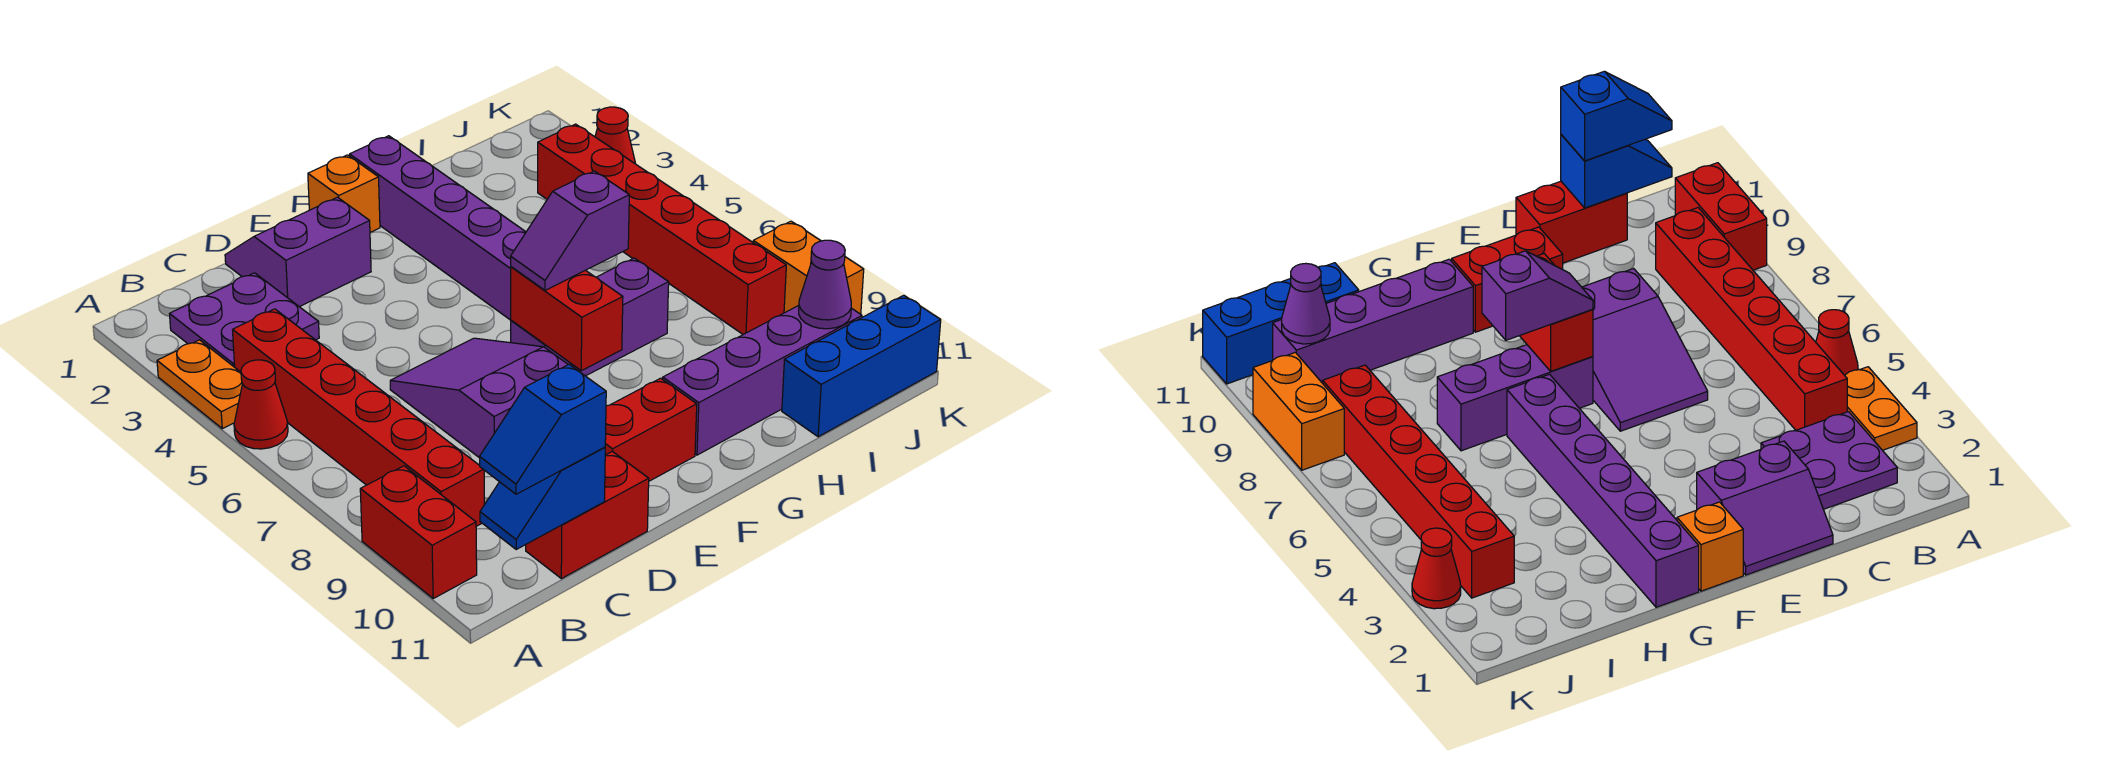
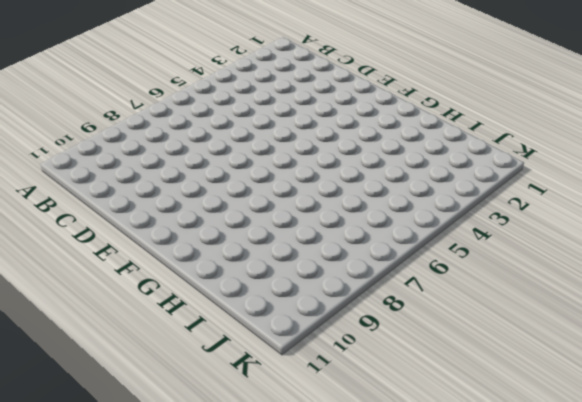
none -> orange plate A3:A4 level 1
none -> red cone A5 level 1
none -> red brick A9:A10 level 1

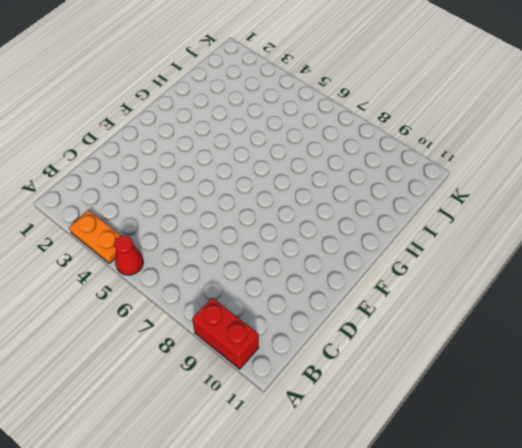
none -> purple plate B2:C3 level 1
none -> red brick B4:B9 level 1
none -> red brick C11:D11 level 1

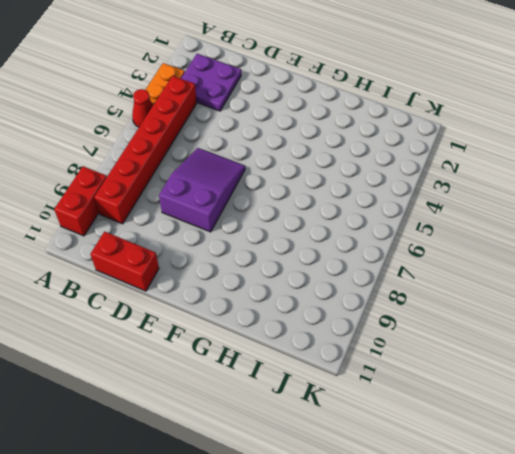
none -> purple slope D1:E2 level 1 top 2
none -> red brick E10:F10 level 1
none -> orange brick F1 level 1

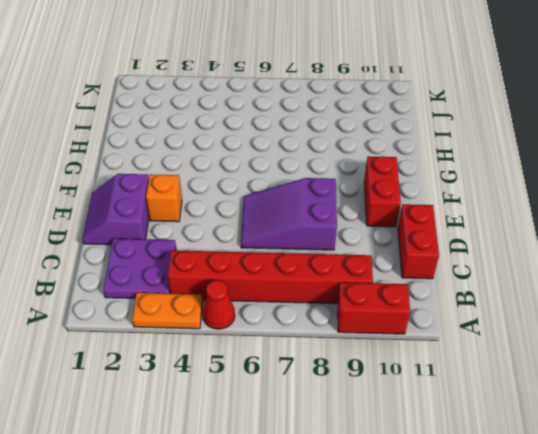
orange brick E3 level 1 -> orange brick F1 level 1
none -> purple brick F7:H7 level 1
none -> purple brick G1:G6 level 1
none -> purple brick G10:J10 level 1

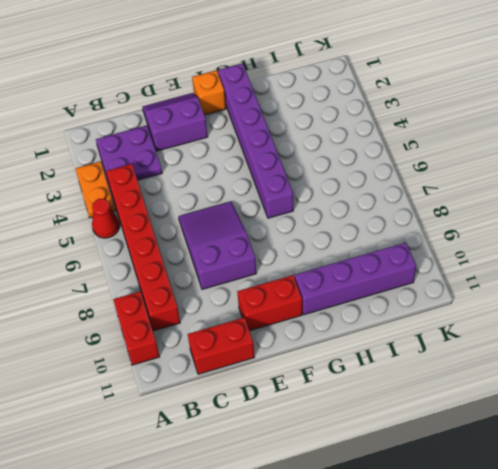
none -> purple brick F7:H7 level 1
none -> blue brick I11:K11 level 1
none -> red brick J3:J8 level 1

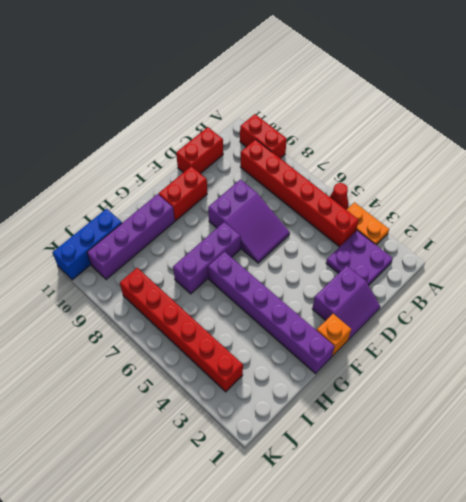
none -> red cone K3 level 1
none -> orange brick K8:K9 level 1
none -> blue slope B11:C11 level 2 top C

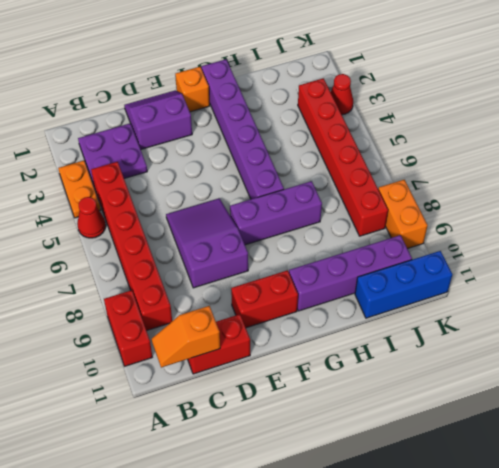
orange slope B11:C11 level 2 top C -> blue slope B11:C11 level 2 top C
none -> red brick F7:F8 level 2
none -> purple cone J10 level 2
none -> blue slope B11:C11 level 3 top C

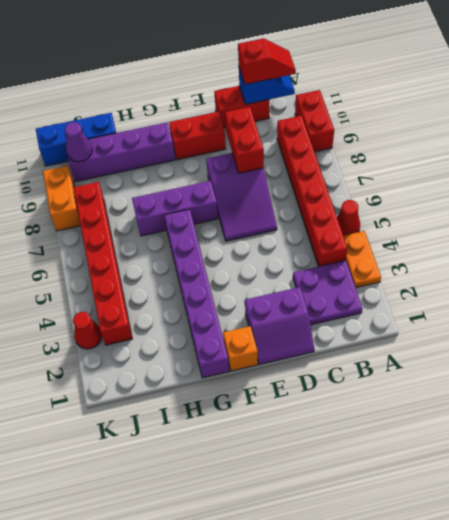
red slope B11:C11 level 3 top C -> blue slope B11:C11 level 3 top C
red brick D8:D9 level 2 -> red brick F7:F8 level 2
none -> purple slope F7:G7 level 3 top G

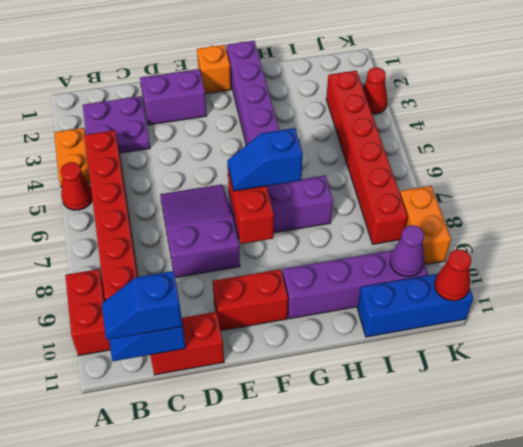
blue slope F7:G7 level 3 top G -> purple slope F7:G7 level 3 top G
red cone K11 level 2 -> none

